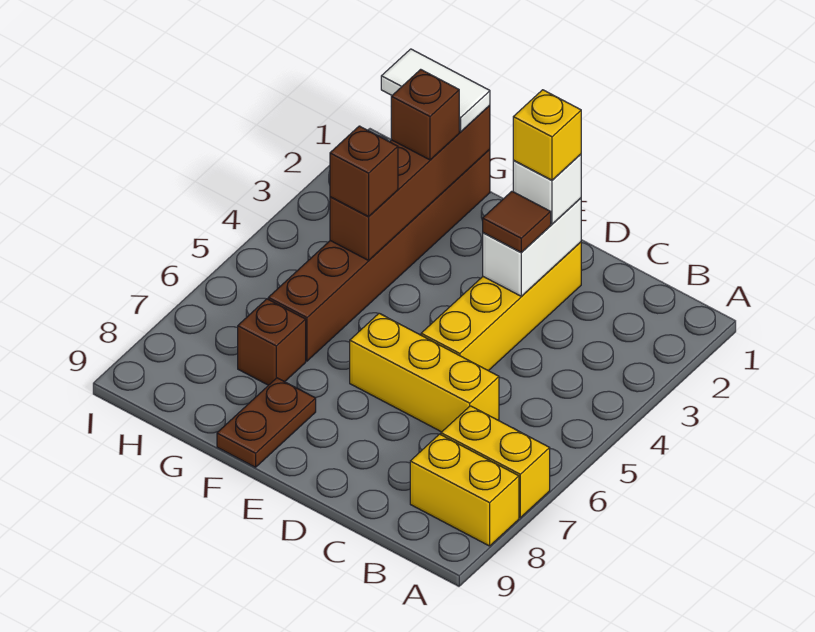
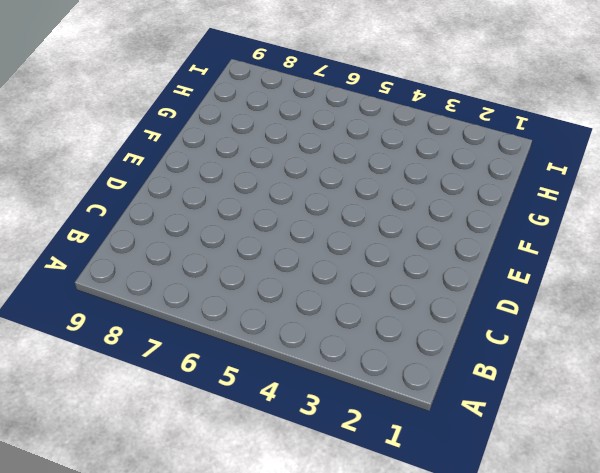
none -> yellow brick A7:B7 level 1
none -> yellow brick A8:B8 level 1
none -> yellow brick C6:E6 level 1

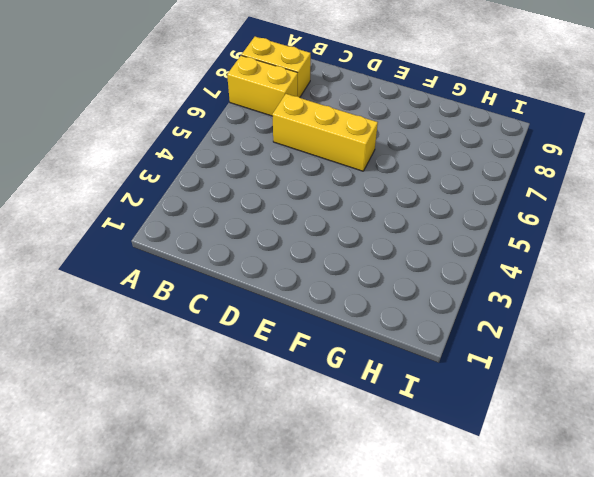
none -> yellow brick D2:D5 level 1
none -> brown plate F8:F9 level 1
none -> brown brick G1:G6 level 1

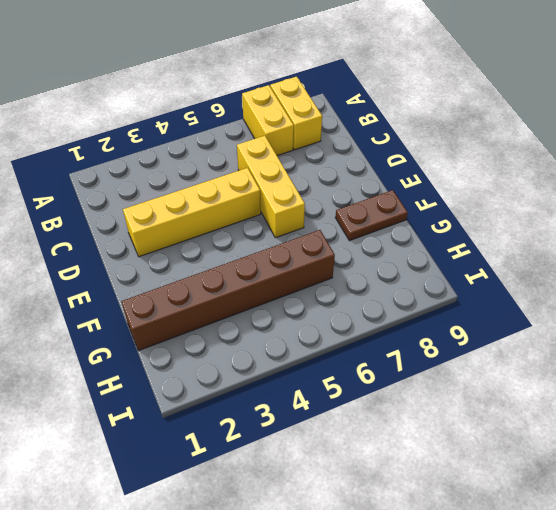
none -> brown brick G7 level 1
none -> white brick D2:D3 level 2
none -> brown brick G1:G4 level 2

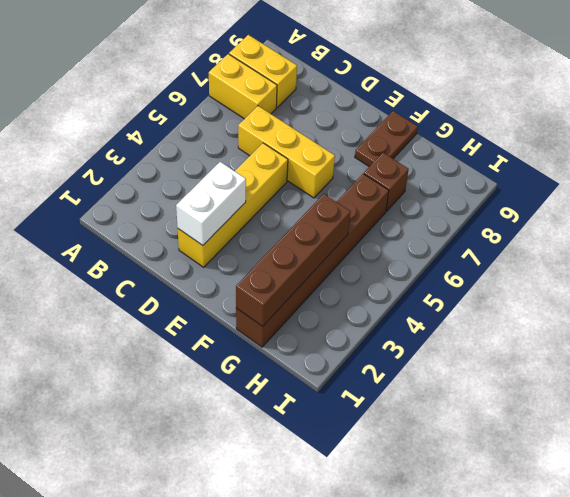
none -> white brick D2 level 3
none -> brown tile D3 level 3
none -> white tile G1:H1 level 3

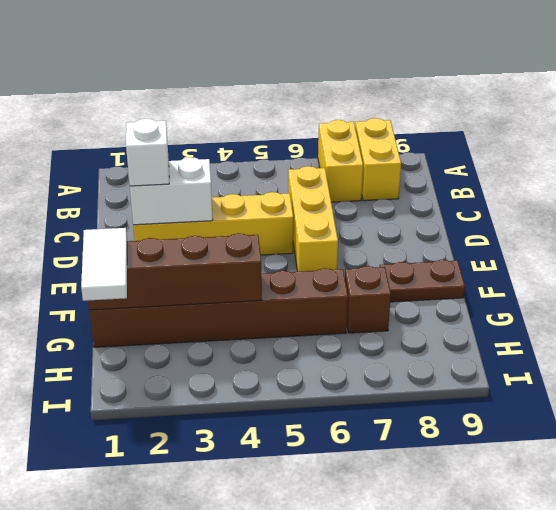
none -> brown tile D3 level 3
none -> brown brick G2 level 3
none -> brown brick G4 level 3

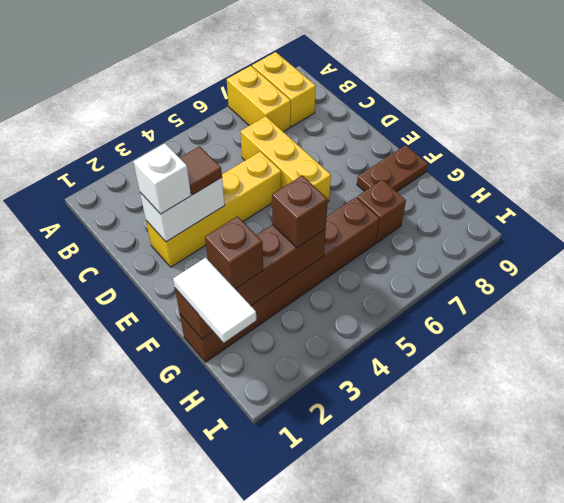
none -> yellow brick D2 level 4

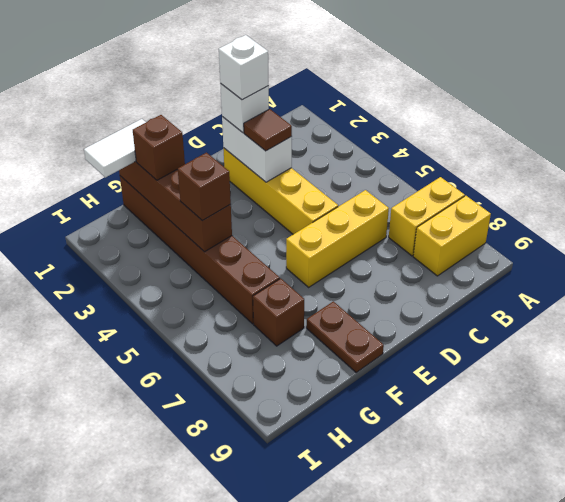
white brick D2 level 4 -> yellow brick D2 level 4

